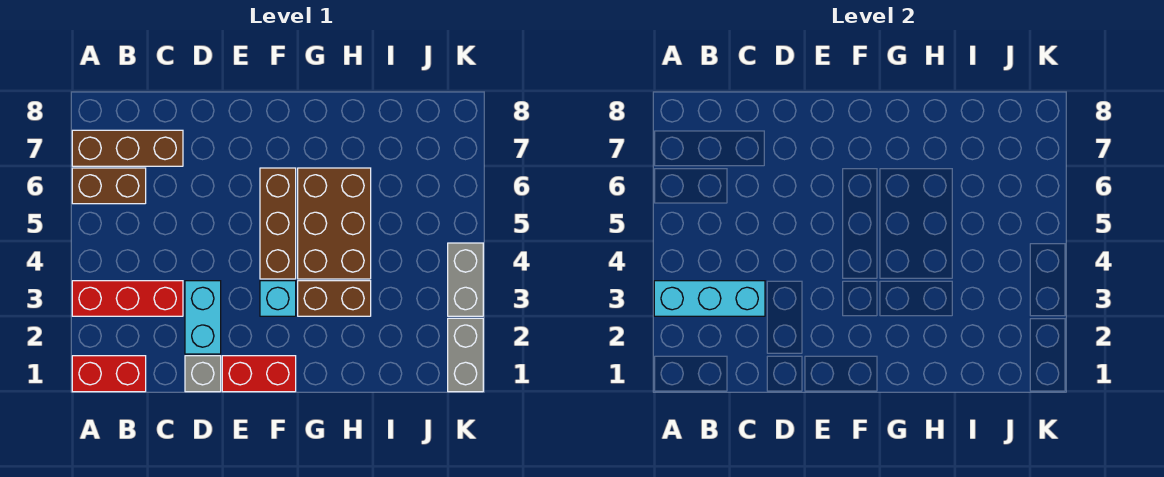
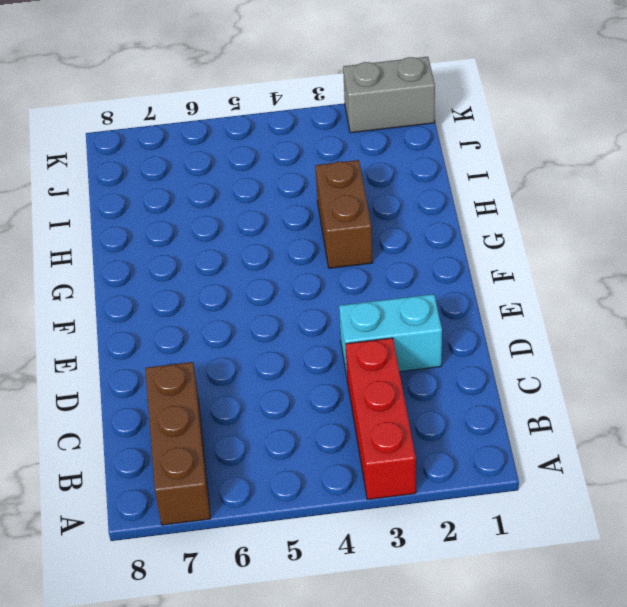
none -> red brick A1:B1 level 1
none -> brown brick A6:B6 level 1
none -> grey brick D1 level 1

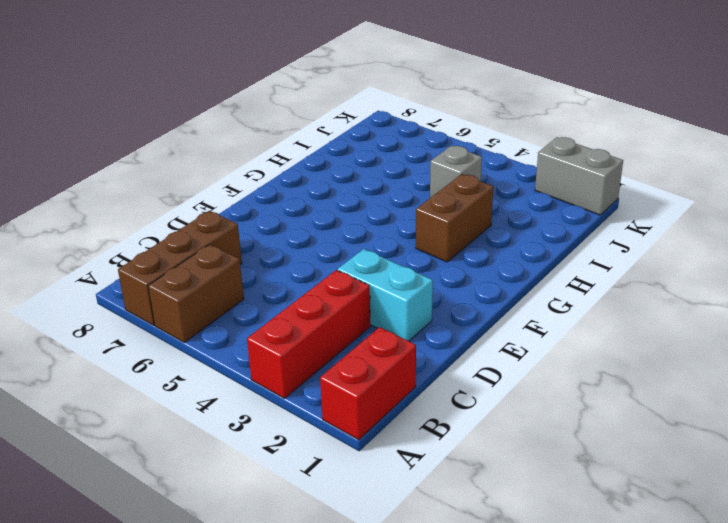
grey brick I4 level 1 -> grey brick D1 level 1
none -> red brick E1:F1 level 1
none -> cyan brick F3 level 1
none -> brown brick F4:F6 level 1

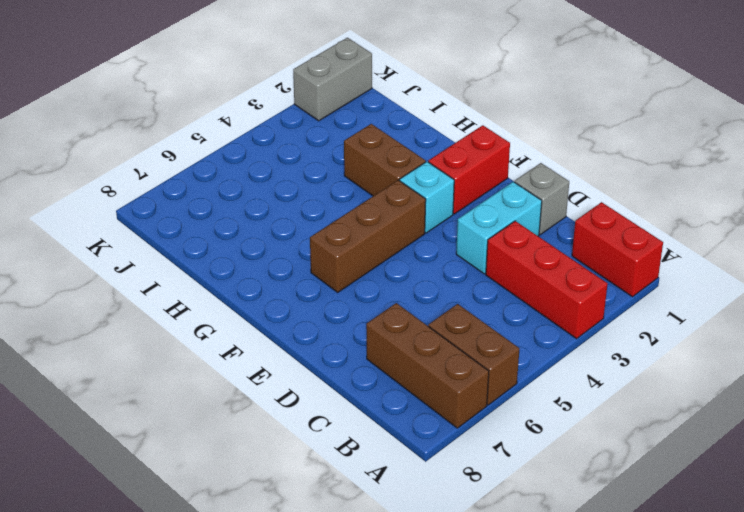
red brick F1:F2 level 1 -> red brick E1:F1 level 1
none -> brown brick G4:H6 level 1
none -> grey brick K3:K4 level 1
none -> cyan brick A3:C3 level 2

